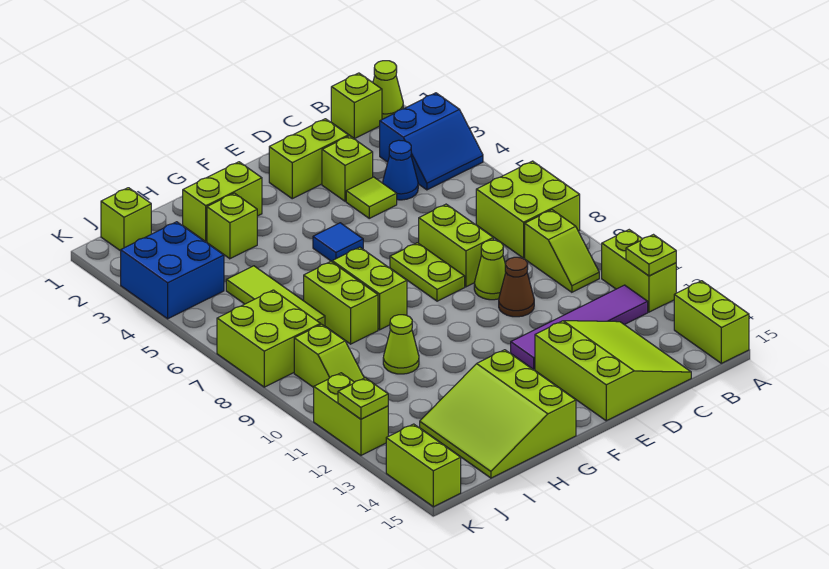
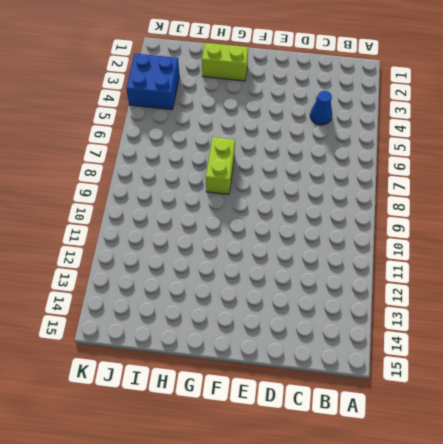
none -> lime cone A1 level 1
none -> blue slope A3:B4 level 1 top 3
none -> lime brick A7:B8 level 1
none -> lime brick A11:A12 level 1

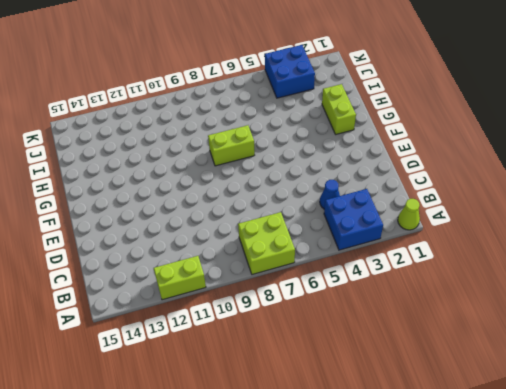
blue brick A3:B4 level 1 -> blue slope A3:B4 level 1 top 3
none -> lime brick A14:A15 level 1
none -> lime brick B1 level 1
none -> lime slope B9:B10 level 1 top 9
none -> purple tile B12:E12 level 1

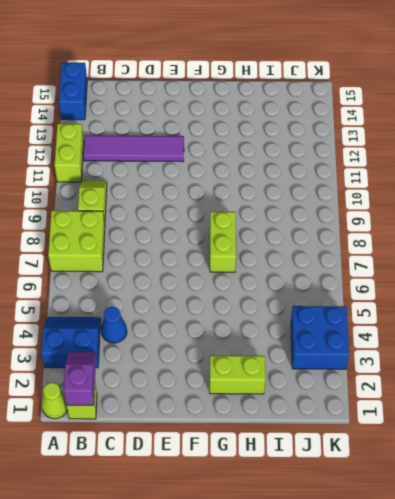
blue brick A14:A15 level 1 -> lime brick A14:A15 level 1
purple slope B1:B2 level 2 top 1 -> none
none -> lime slope C13:E15 level 1 top E
none -> lime brick D2:E2 level 1
none -> lime brick D3 level 1
none -> lime tile D4 level 1

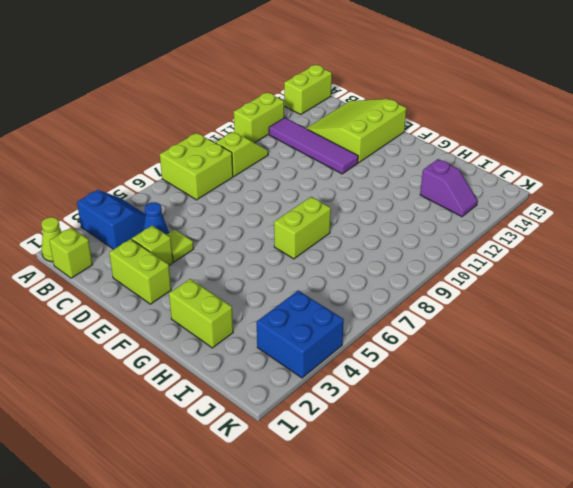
purple slope I13:J13 level 1 top I -> lime slope G13:I15 level 1 top G
none -> lime brick D7:D8 level 1
none -> lime cone D9 level 1
none -> brown cone D10 level 1
none -> lime plate E7:E8 level 1

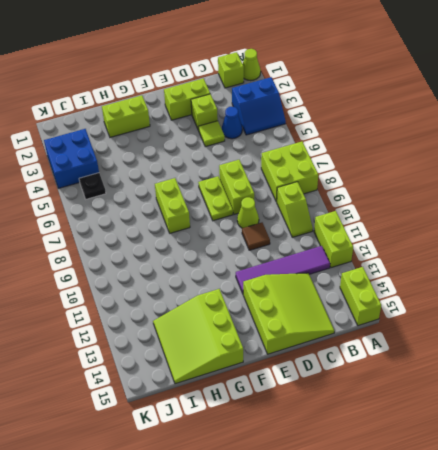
brown tile D10 level 1 -> brown cone D10 level 1
black plate J5 level 1 -> none
none -> blue tile F5 level 1
none -> lime brick H3 level 1
none -> lime brick H7:H8 level 1
none -> lime cone H10 level 1

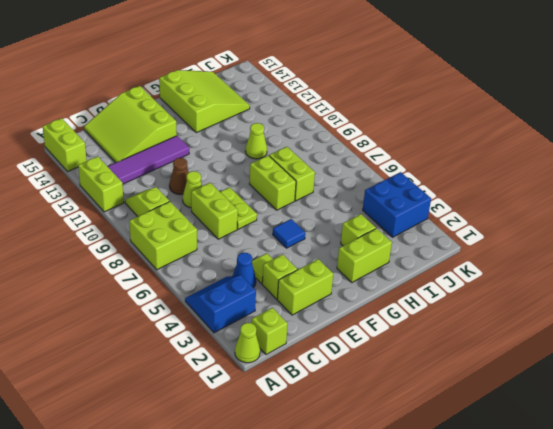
none -> lime tile I5:I7 level 1
none -> lime brick J1 level 1
none -> lime brick J7:K8 level 1
none -> lime slope J9:J10 level 1 top 9

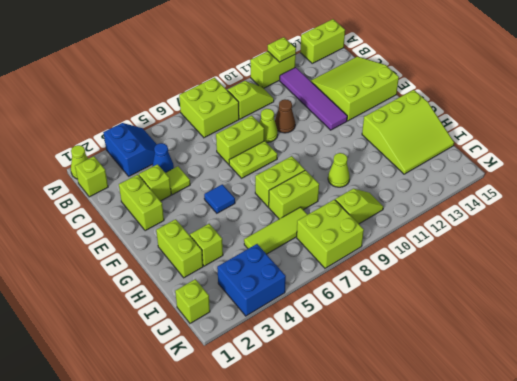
none -> lime brick K11:K12 level 1
none -> lime brick K14:K15 level 1
none -> lime plate K12 level 2

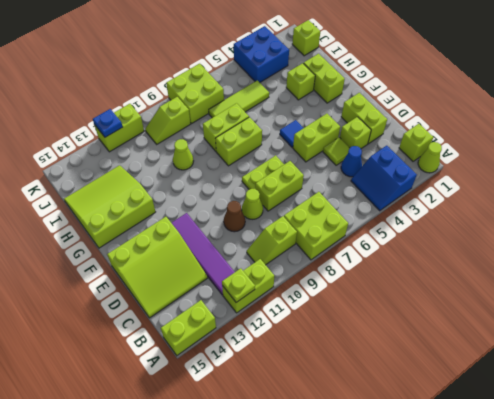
lime brick E4:E5 level 1 -> lime brick K14:K15 level 1
blue plate K12 level 2 -> lime plate K12 level 2

